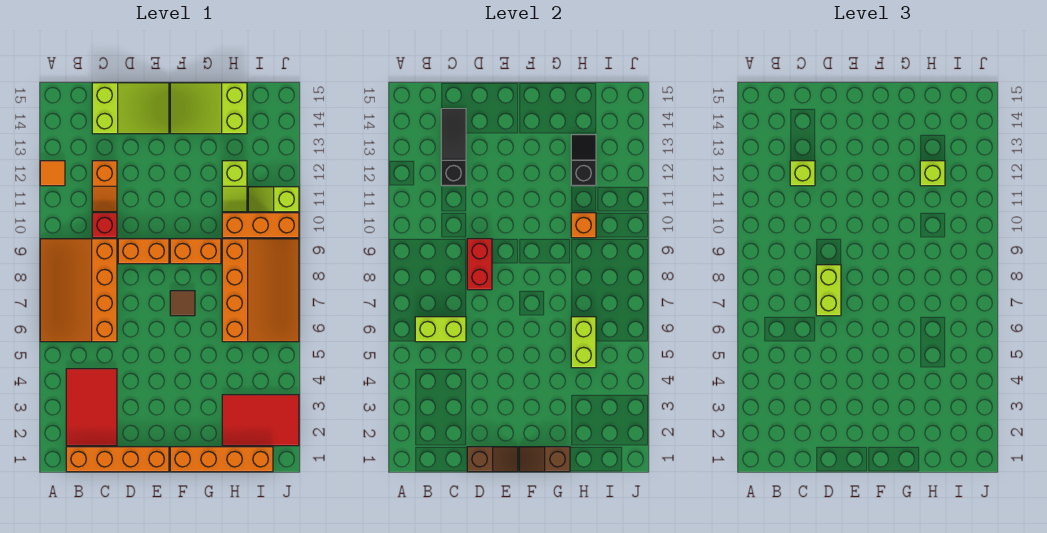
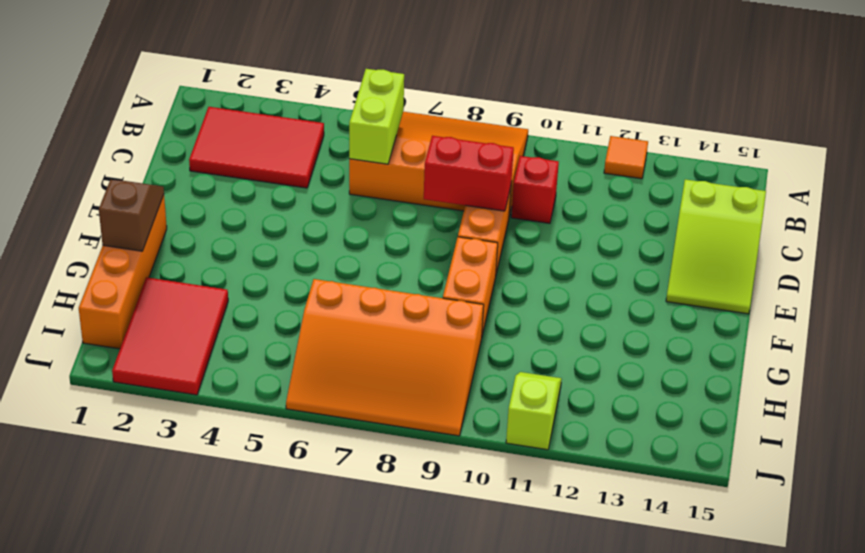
none -> orange brick B1:E1 level 1
none -> orange slope C11:C12 level 1 top 12
none -> brown tile F7 level 1

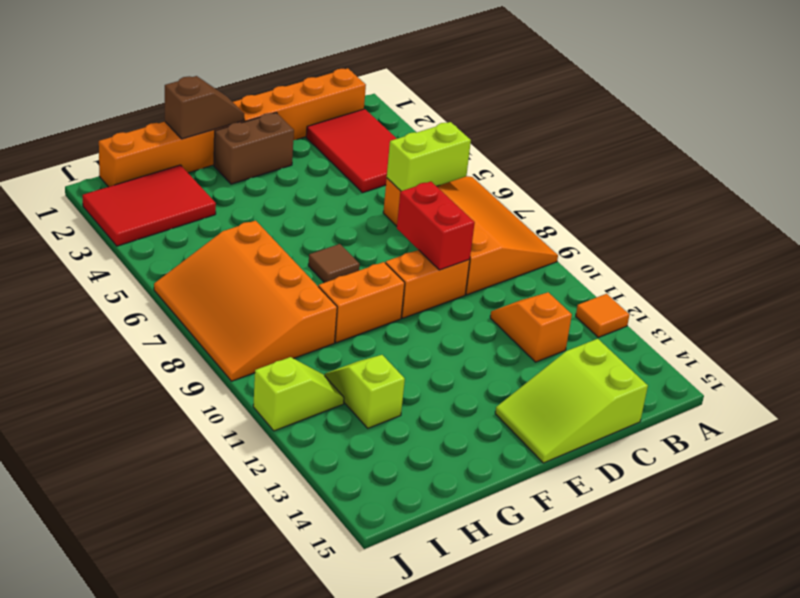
brown brick E2:F2 level 1 -> none
none -> red brick C10 level 1
none -> lime slope F14:H15 level 1 top H
none -> orange brick H10:J10 level 1

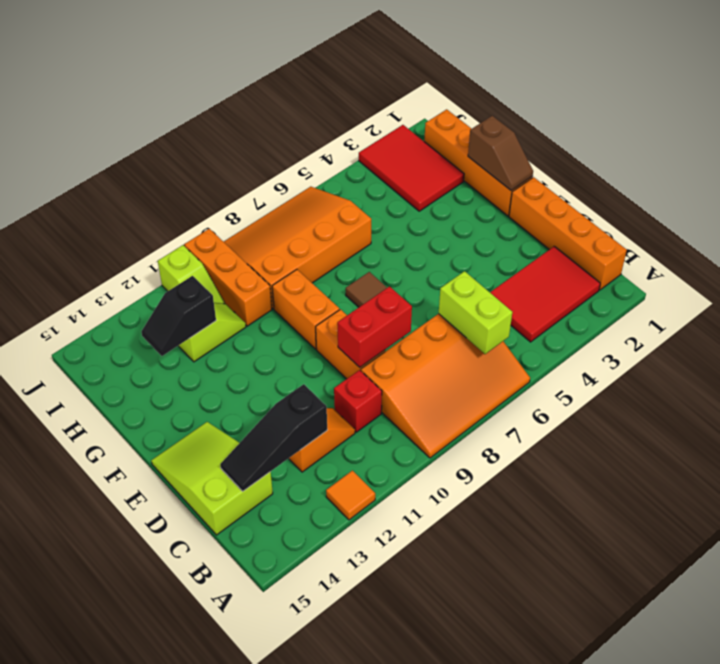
none -> lime slope F14:H15 level 1 top H
none -> brown slope D1:E1 level 2 top D
none -> lime brick H5:H6 level 2

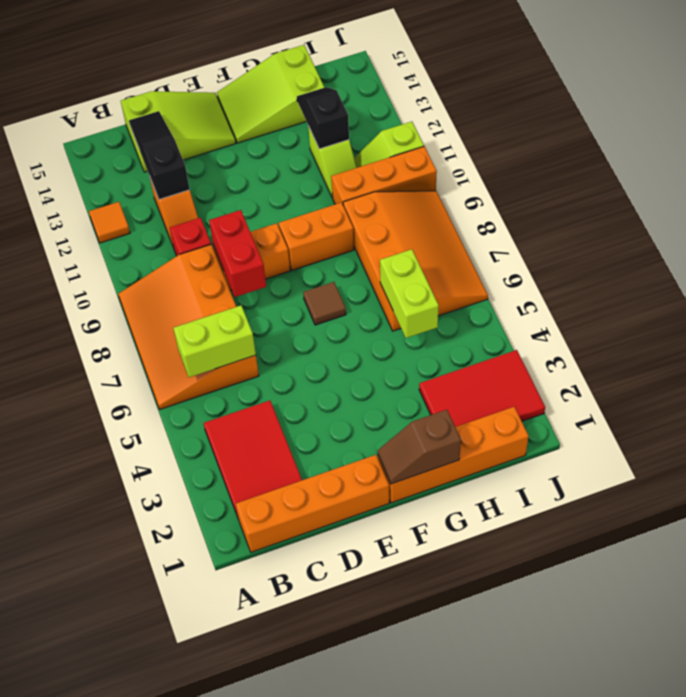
none -> brown slope D1:E1 level 2 top D
none -> orange brick H10 level 2
none -> lime brick C12 level 3

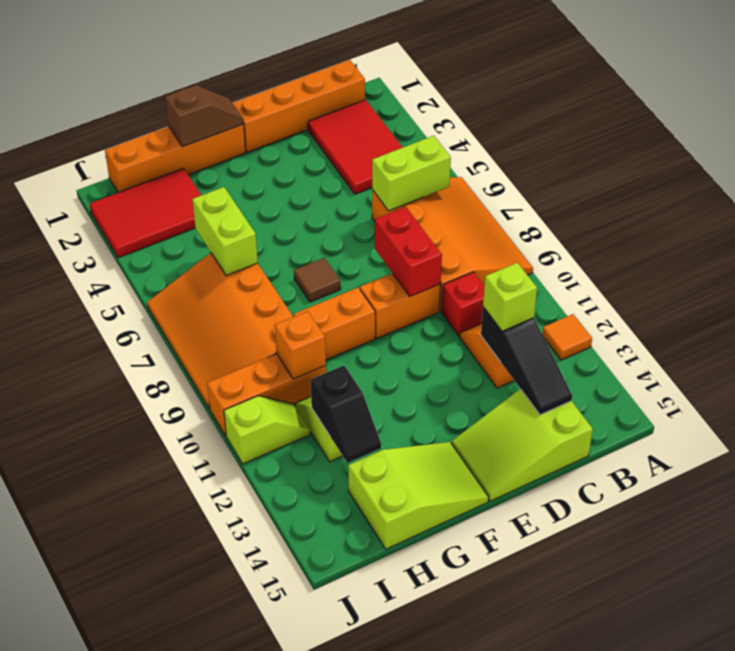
none -> brown slope D1:E1 level 2 top D
none -> lime brick D7:D8 level 3
none -> lime brick H12 level 3

